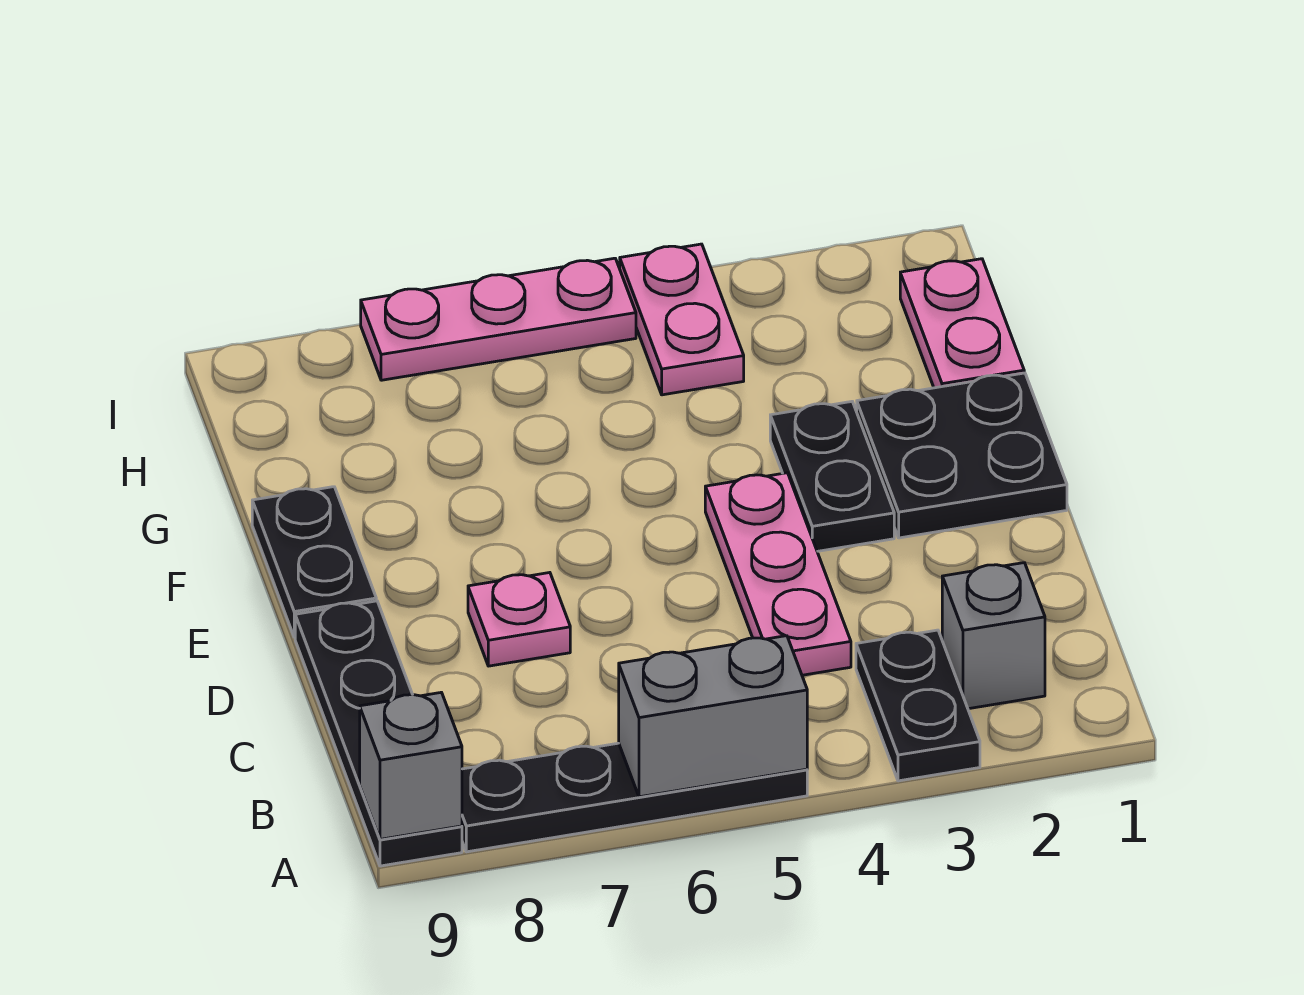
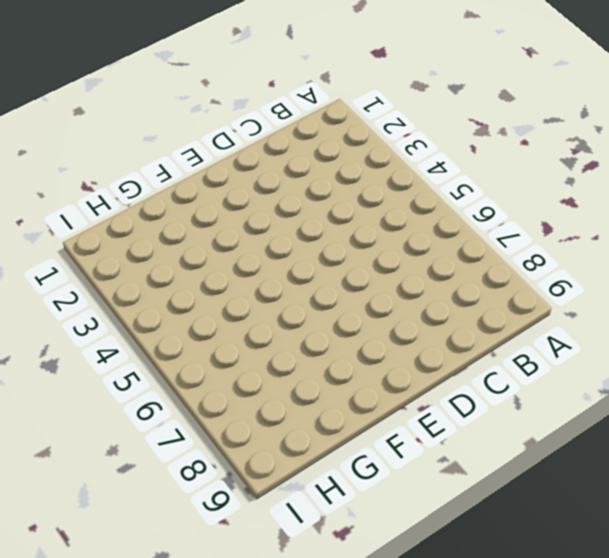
none -> black plate A3:B3 level 1
none -> black plate A5:A8 level 1
none -> black plate A9:D9 level 1

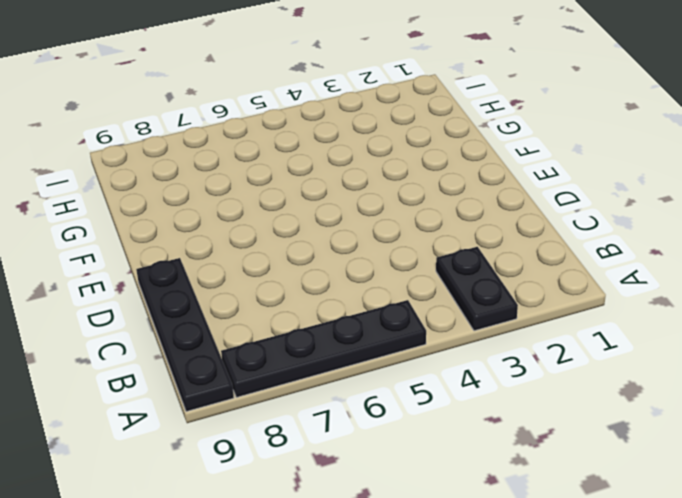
none -> grey brick B2 level 1
none -> pink plate C4:E4 level 1
none -> pink plate D7 level 1

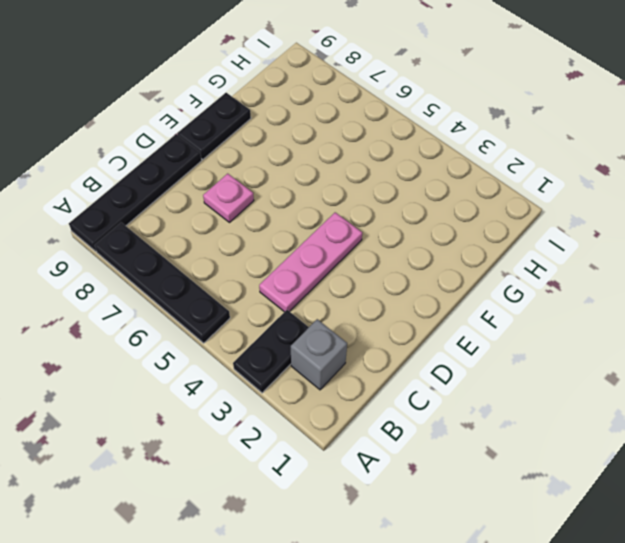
none -> black plate E1:F2 level 1
none -> black plate E3:F3 level 1
none -> pink plate G1:H1 level 1

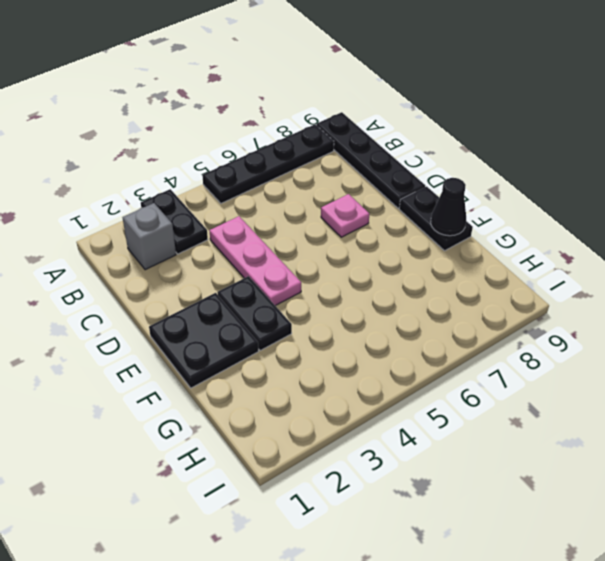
black cone F9 level 2 -> none
none -> pink plate G1:H1 level 1
none -> pink plate H4:I4 level 1
none -> pink plate I5:I7 level 1

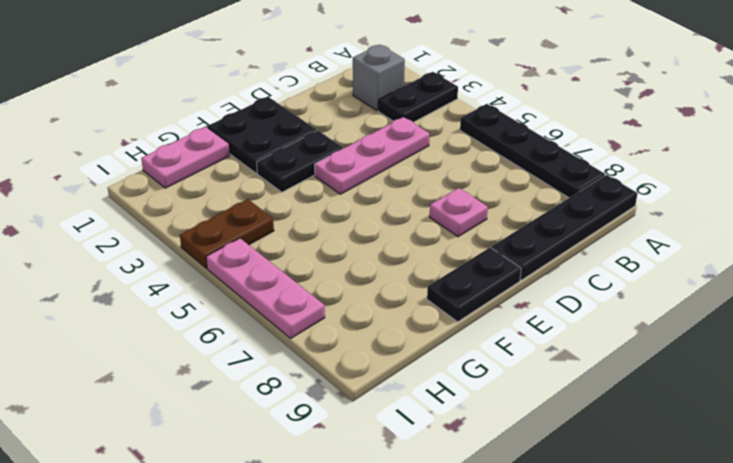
brown plate H4:I4 level 1 -> pink plate H4:I4 level 1
none -> grey brick A5:A6 level 2
none -> grey brick A9 level 2

